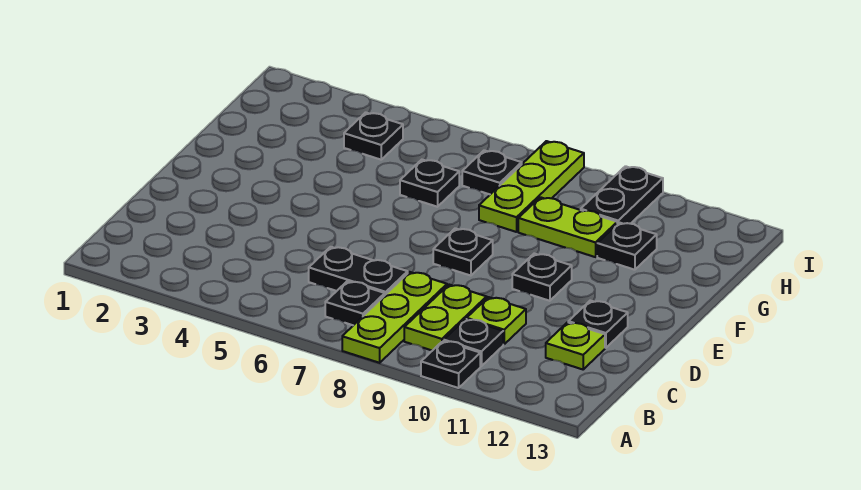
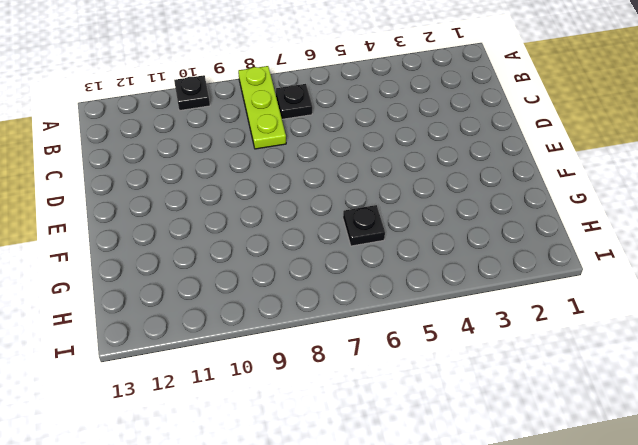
none -> lime plate B9:C9 level 1
none -> black plate B10 level 1
none -> black plate C6:C7 level 1

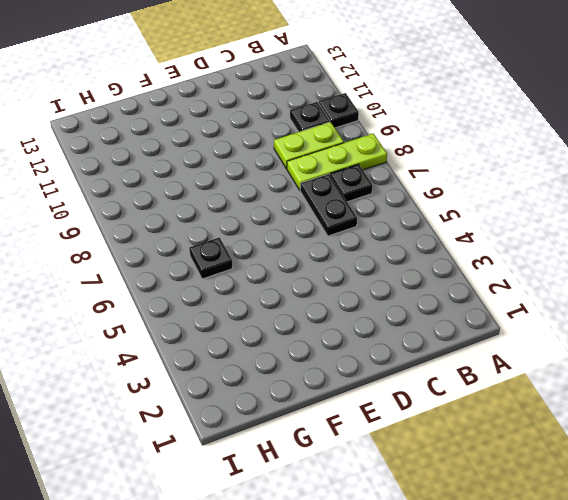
none -> lime plate C10 level 1
none -> lime plate C12 level 1
none -> black plate D12 level 1

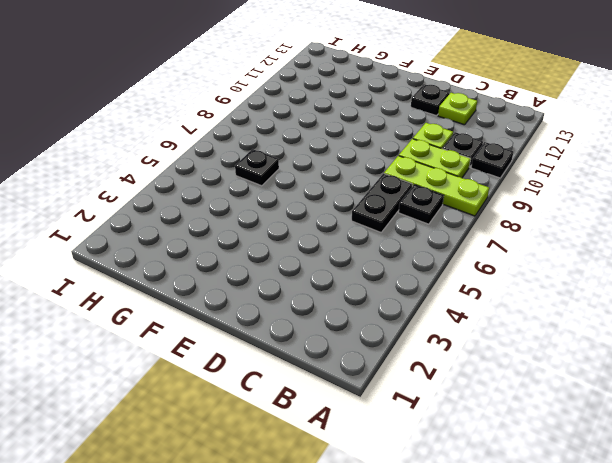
none -> black plate E8 level 1
none -> black plate E10 level 1
none -> lime plate G8:I8 level 1

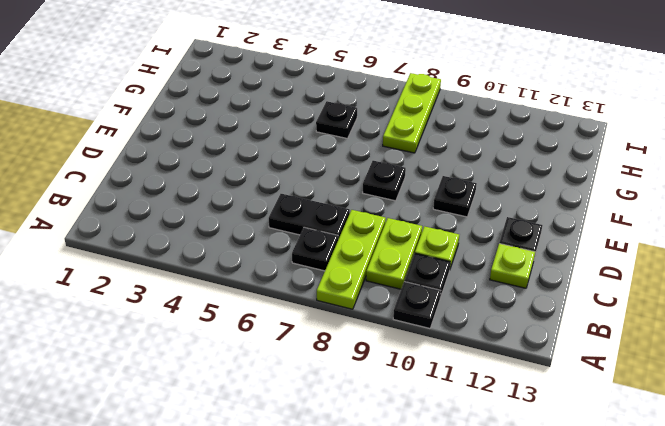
none -> lime plate G9:G10 level 1
none -> black plate G11 level 1
none -> black plate H4 level 1

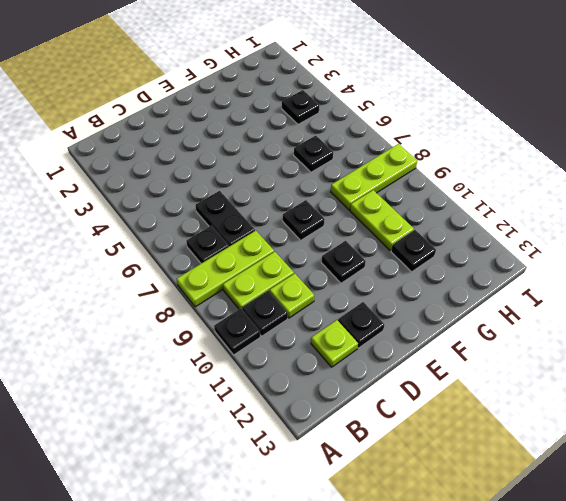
none -> black plate H7 level 1
none -> black plate H10:I10 level 1

